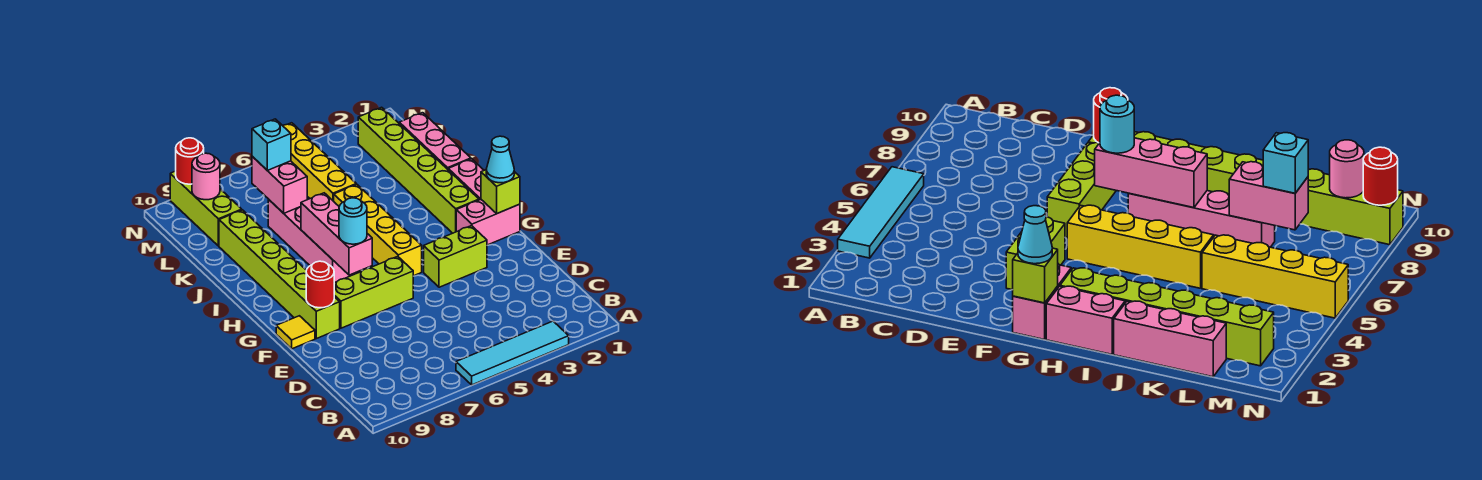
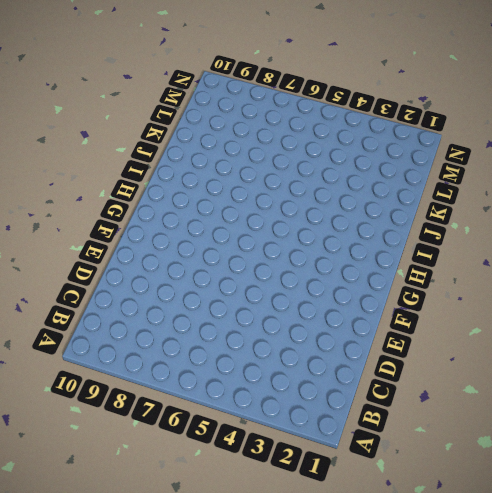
none -> cyan tile A3:A6 level 1
none -> lime brick F3:F4 level 1
none -> lime brick F6:F8 level 1

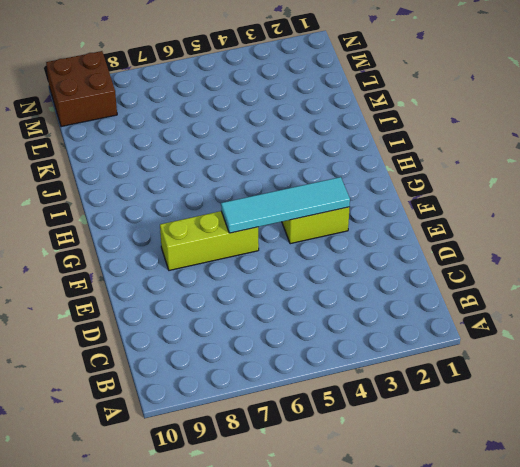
cyan tile F3:F6 level 2 -> cyan tile A3:A6 level 1
brown brick M9:N10 level 1 -> lime brick L9:N9 level 1
none -> lime brick F9:K9 level 1
none -> yellow tile F10 level 1
none -> pink brick G1:G2 level 1

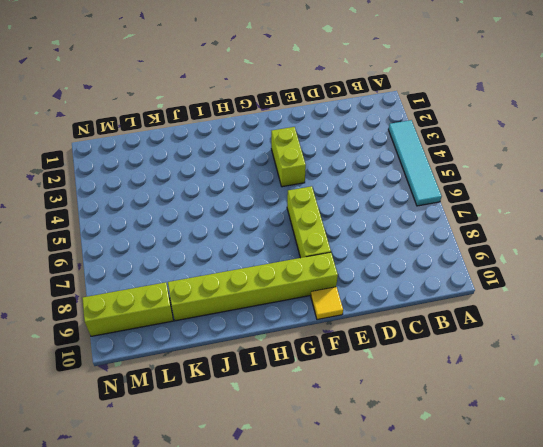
none -> pink brick G1:G2 level 1
none -> yellow brick G5:J5 level 1
none -> pink brick H1:I1 level 1

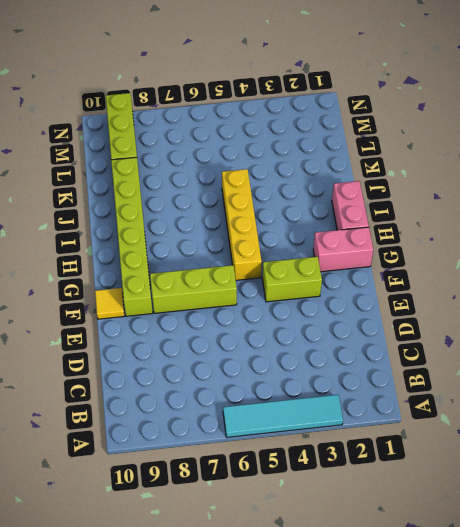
none -> lime brick H2:M2 level 1
none -> pink brick H7:K7 level 1
none -> pink brick J1:L1 level 1

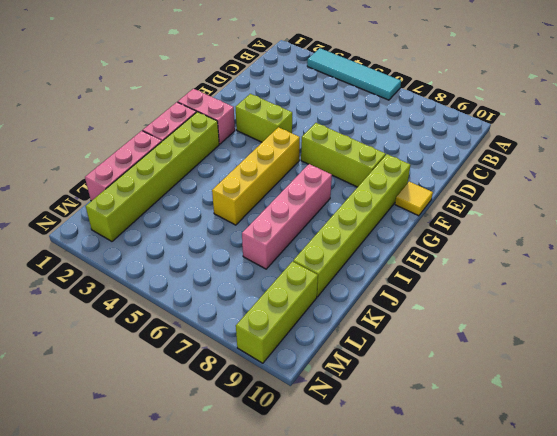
none -> yellow brick K5:N5 level 1
none -> red round brick F9 level 2
none -> lime brick G1 level 2

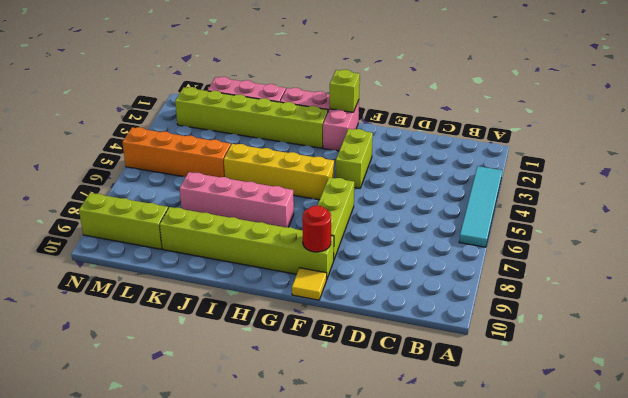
orange brick K5:N5 level 1 -> yellow brick K5:N5 level 1
none -> pink brick G7:I7 level 2
none -> pink brick K7:L7 level 2
none -> pink round brick M9 level 2

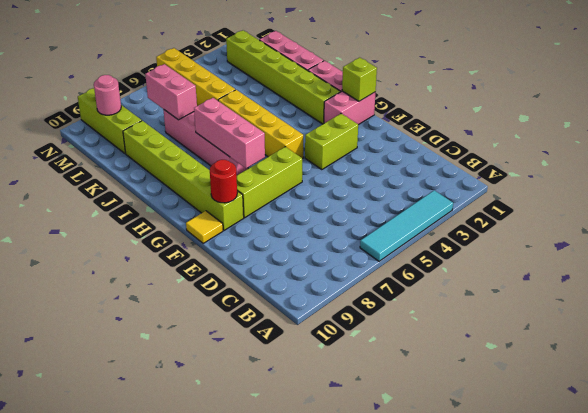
none -> red round brick N9 level 2
none -> cyan cone G1 level 3
none -> cyan round brick G7 level 3

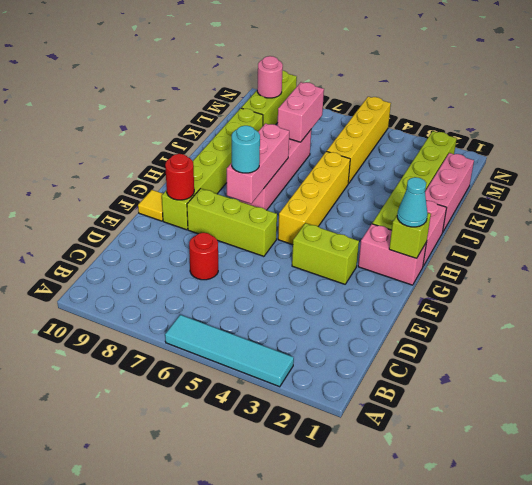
red round brick D7 level 1 -> red round brick N9 level 2
none -> cyan brick L7 level 3

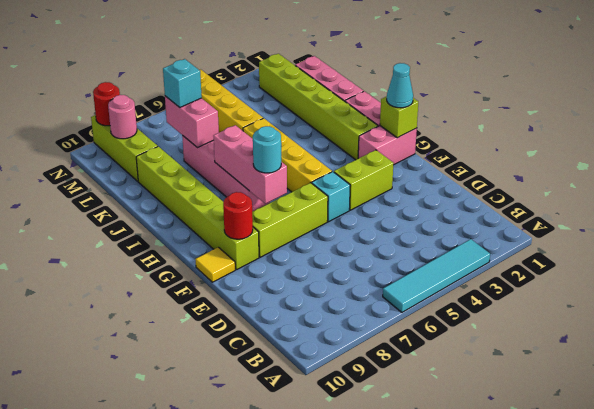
cyan brick F5 level 1 -> none

